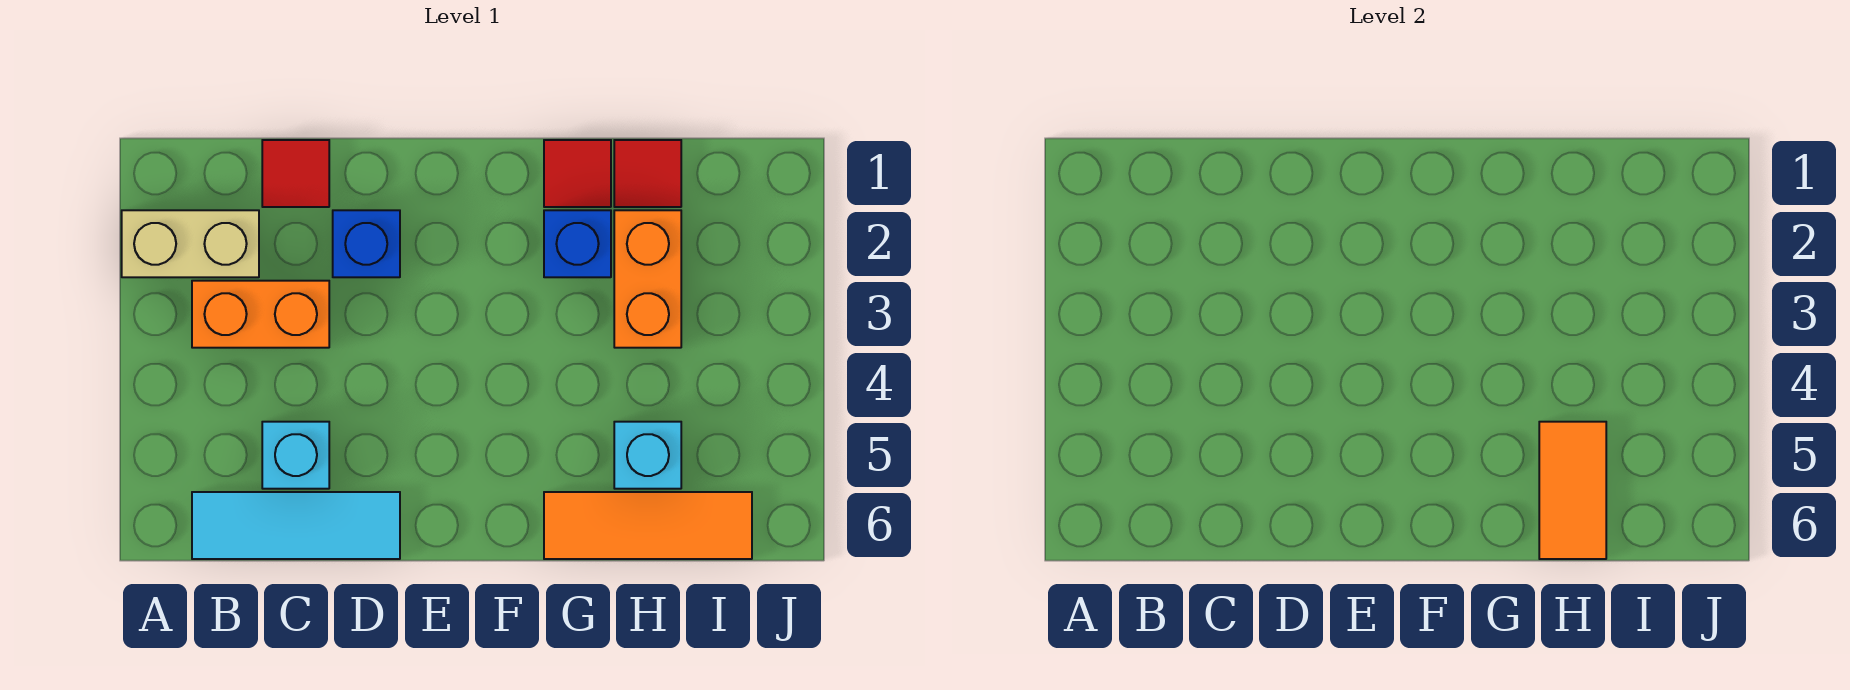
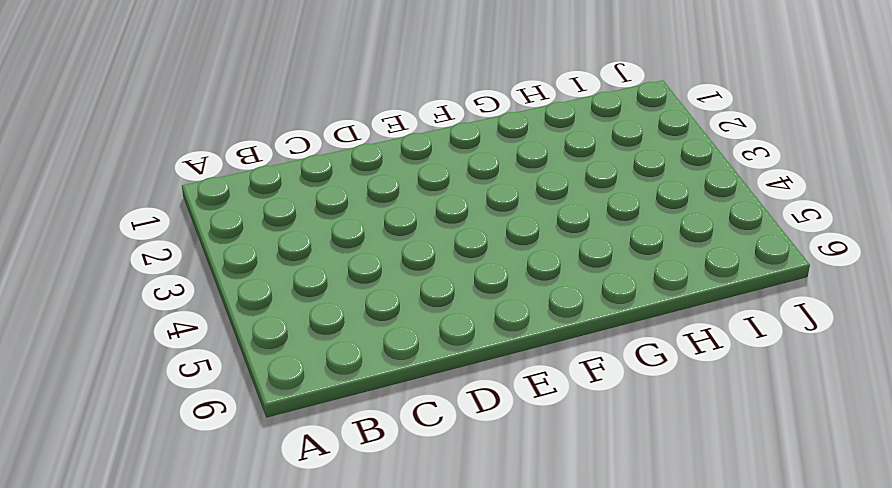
none -> tan brick A2:B2 level 1
none -> orange brick B3:C3 level 1
none -> cyan tile B6:D6 level 1

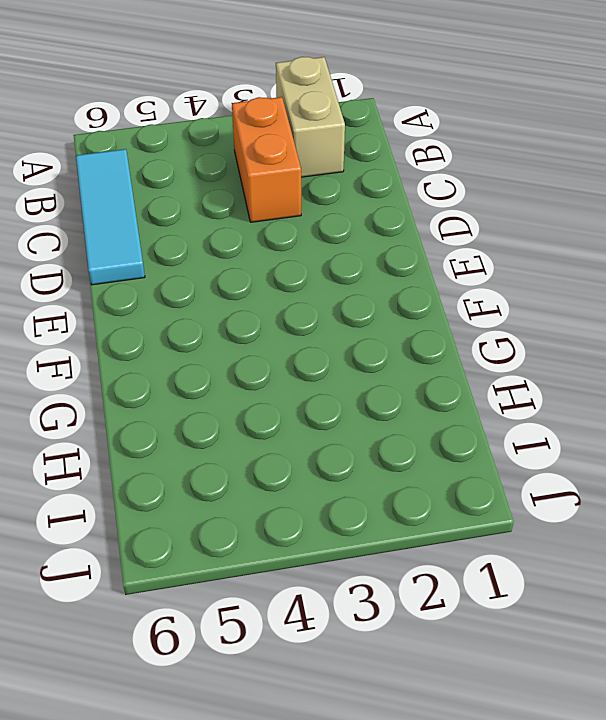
none -> red tile C1 level 1
none -> cyan brick C5 level 1
none -> blue brick D2 level 1

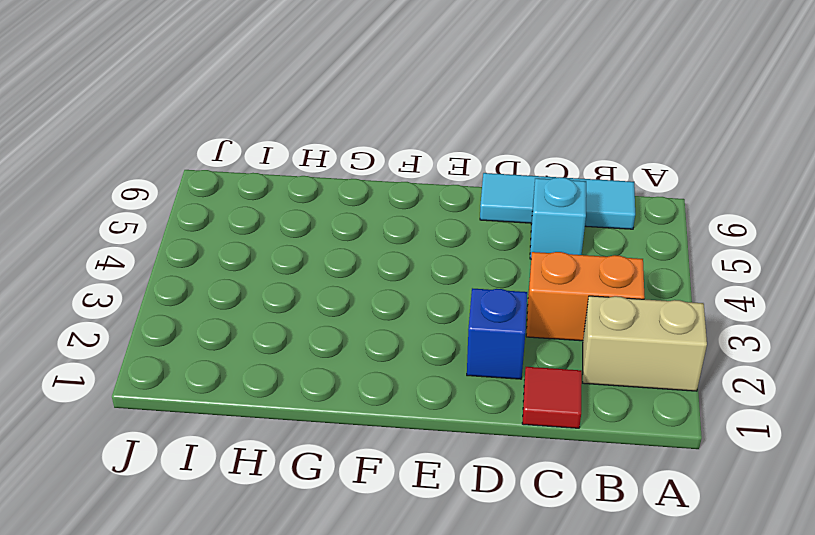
none -> red tile G1 level 1
none -> blue brick G2 level 1
none -> orange tile G6:I6 level 1

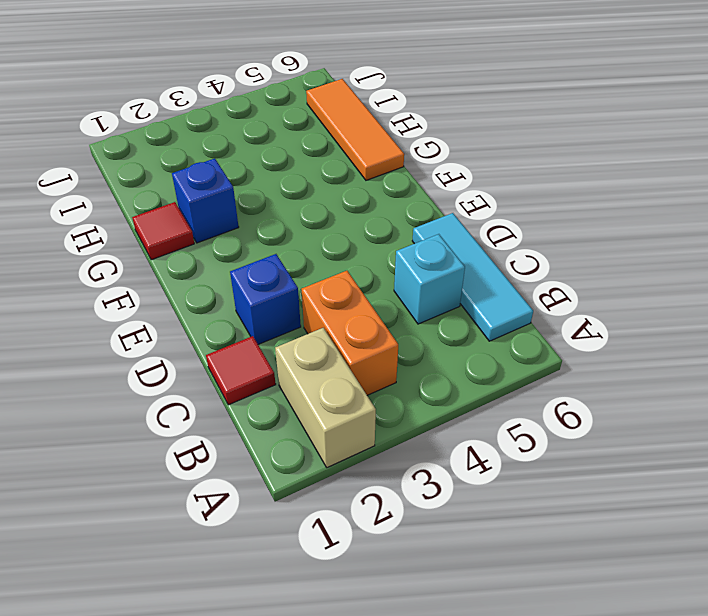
none -> red tile H1 level 1
none -> orange brick H2:H3 level 1
none -> cyan brick H5 level 1

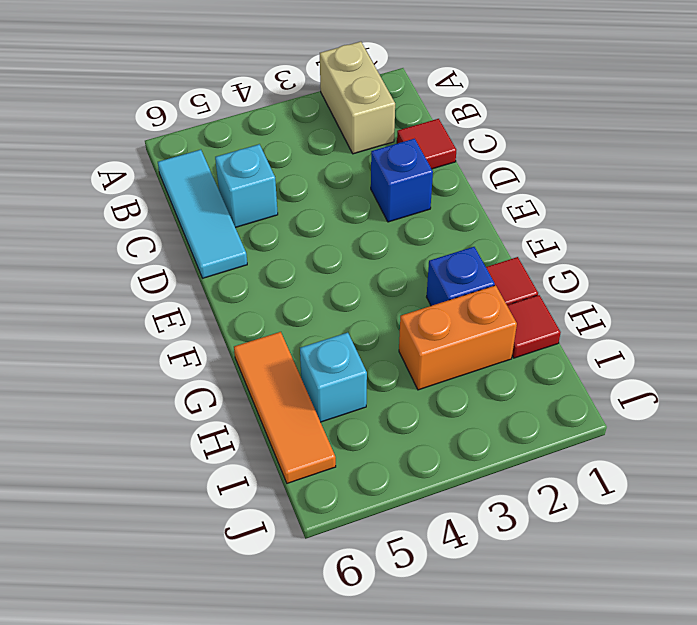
none -> orange brick B3:C3 level 1
none -> orange tile H5:H6 level 2

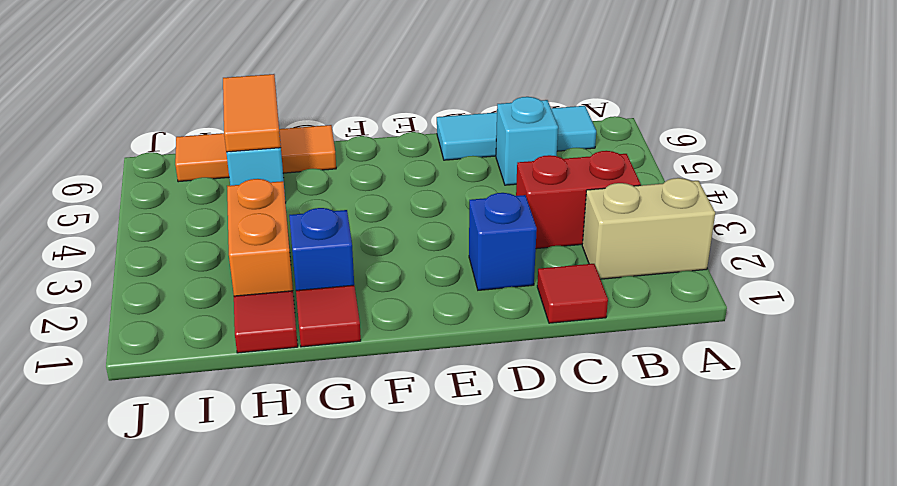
red brick B3:C3 level 1 -> orange brick B3:C3 level 1

